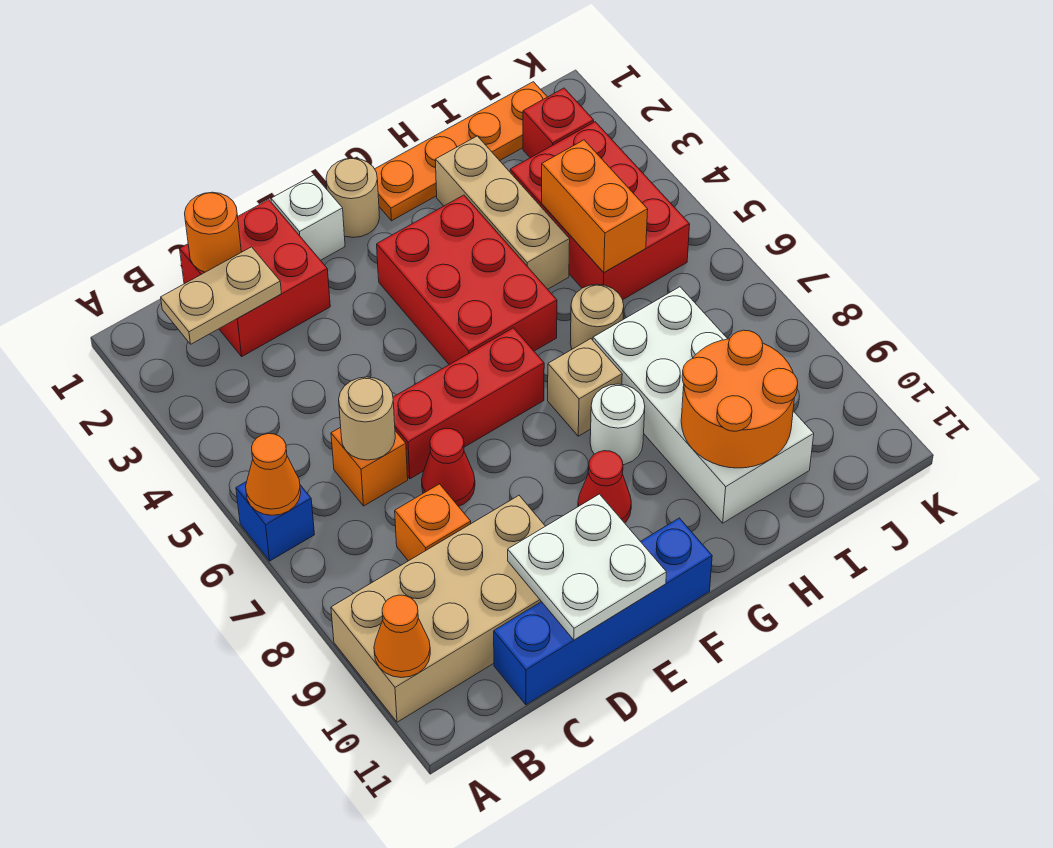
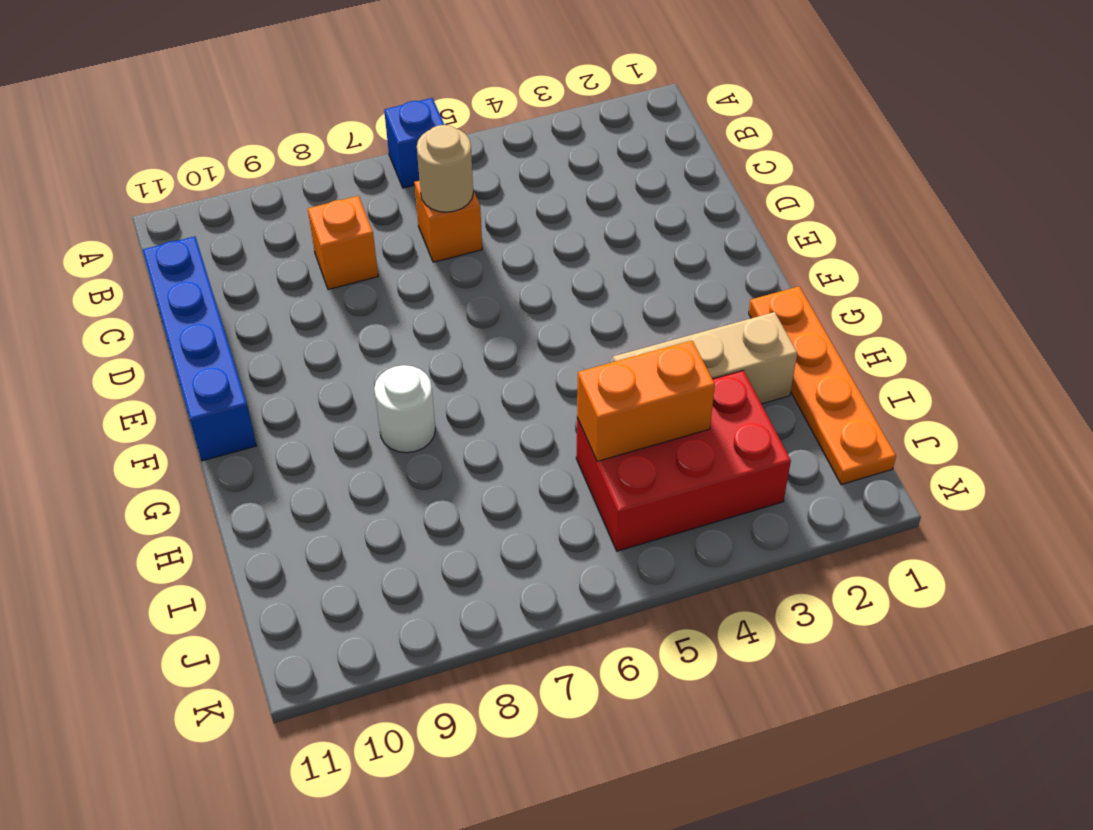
none -> tan brick A9:D10 level 1
none -> red brick C1:D2 level 1
none -> red brick D6:F6 level 1

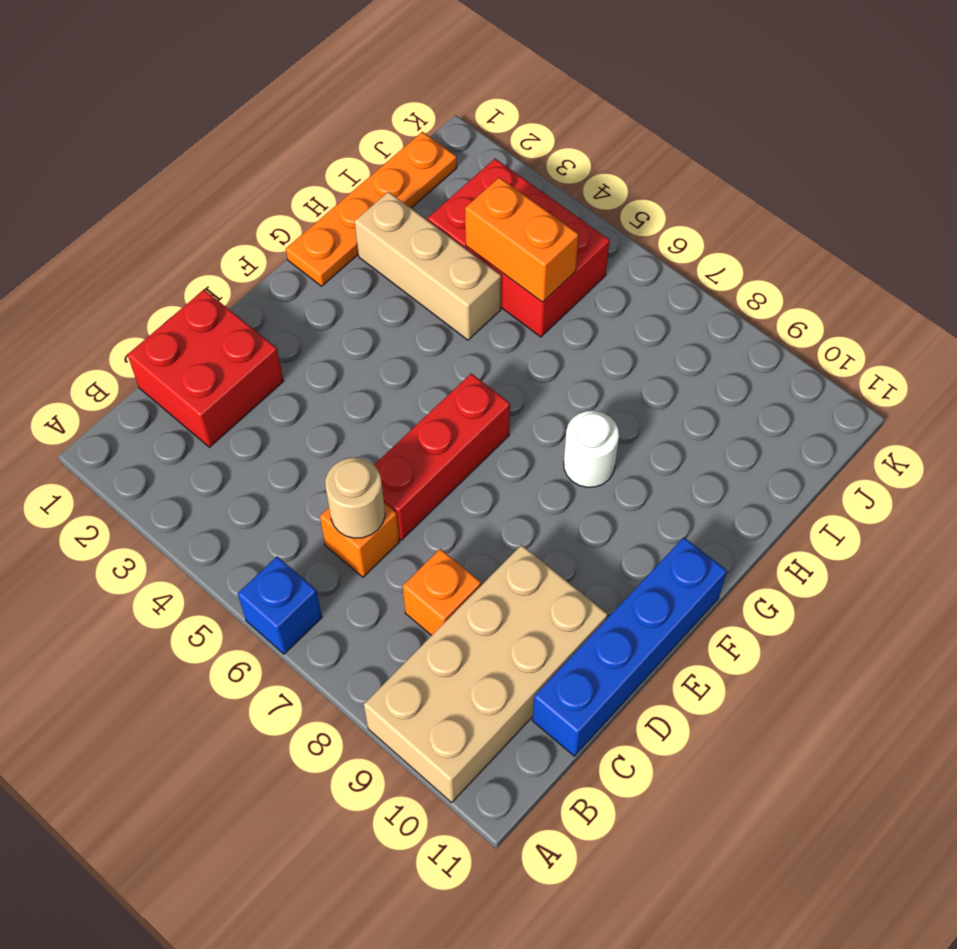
none -> red cone D7 level 1
none -> white brick E1 level 1
none -> tan round brick F1 level 1

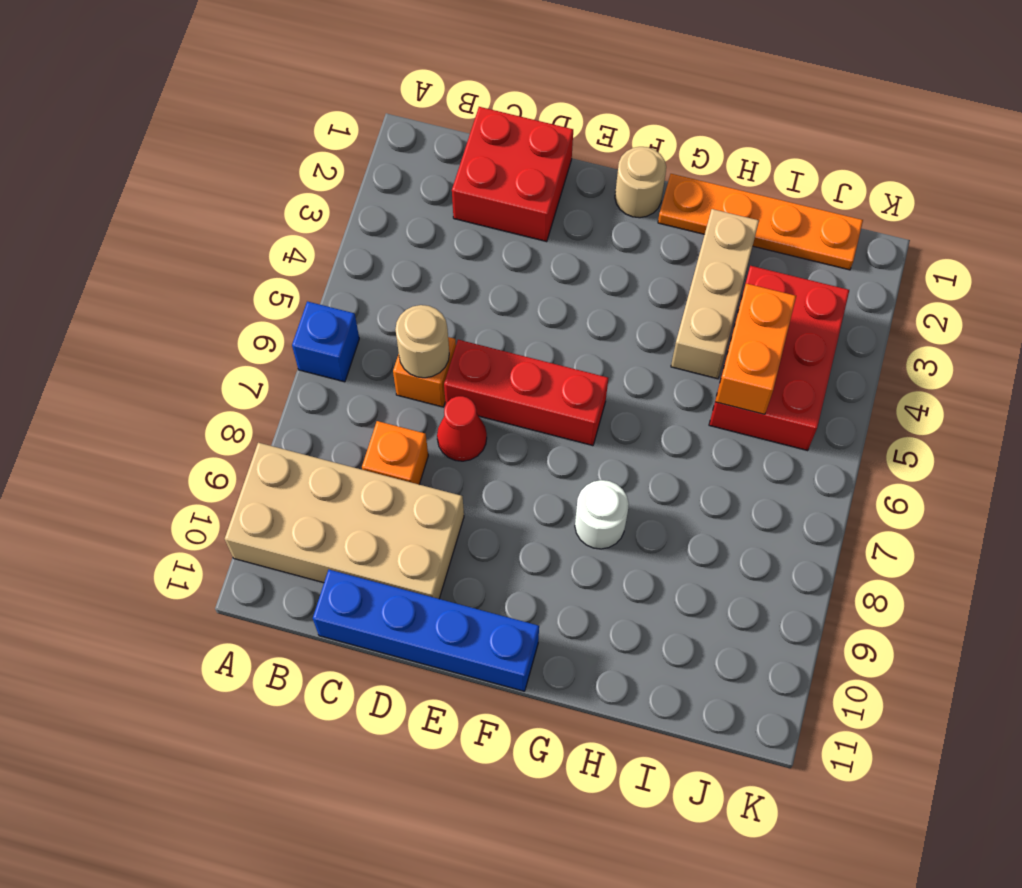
none -> white brick E1 level 1
none -> red brick F3:G5 level 1
none -> red cone F9 level 1

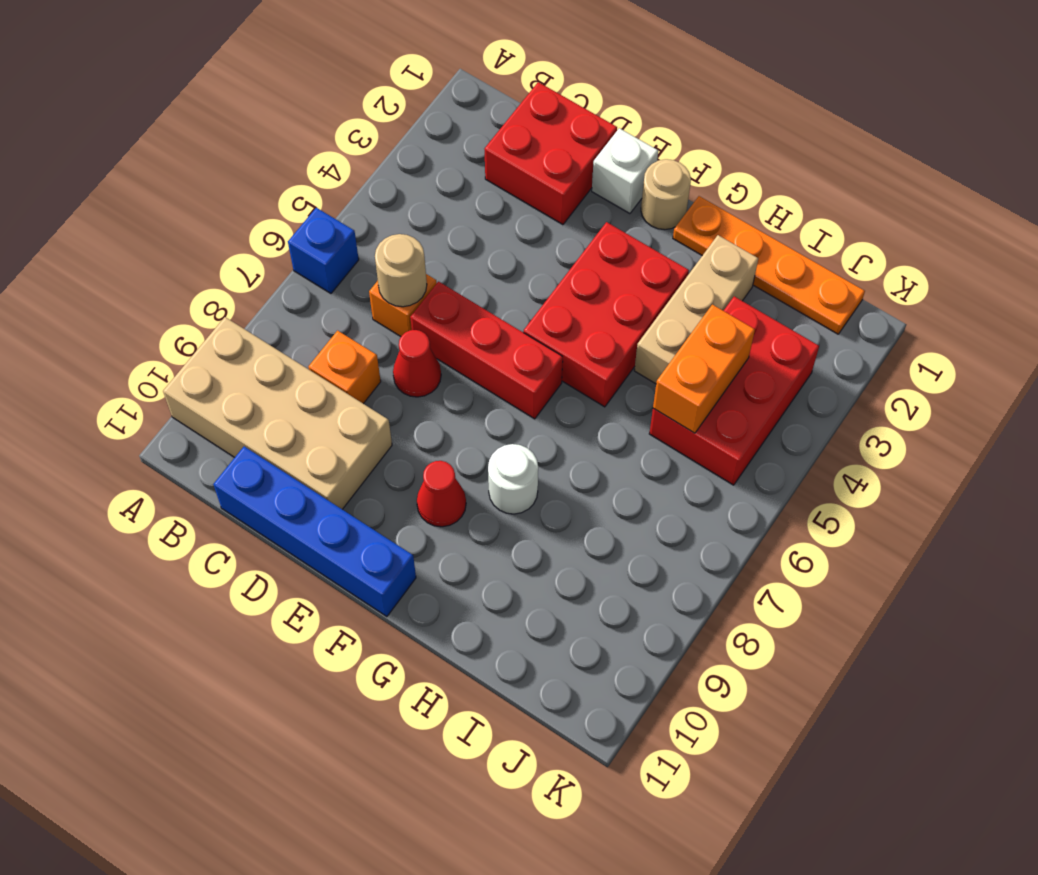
none -> tan brick G7 level 1
none -> tan round brick H6 level 1
none -> white brick H7:I10 level 1

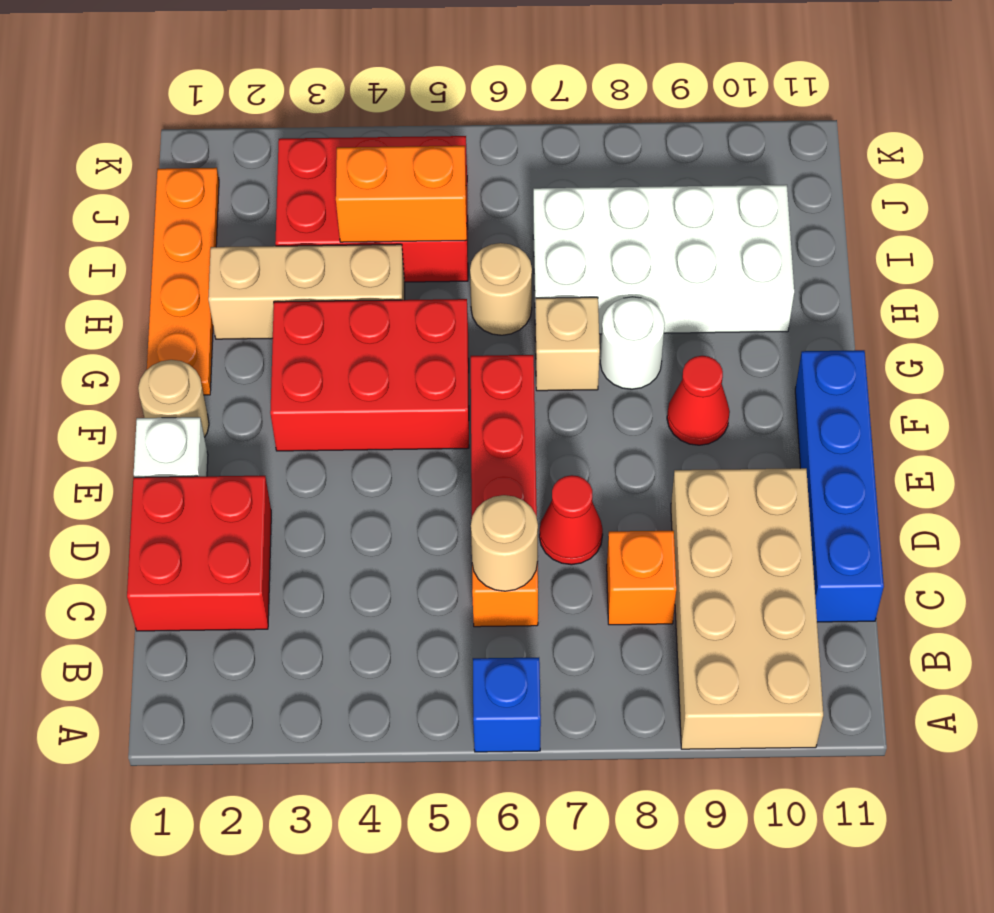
none -> red brick J2 level 1
none -> orange cone A6 level 2
none -> orange cone A10 level 2

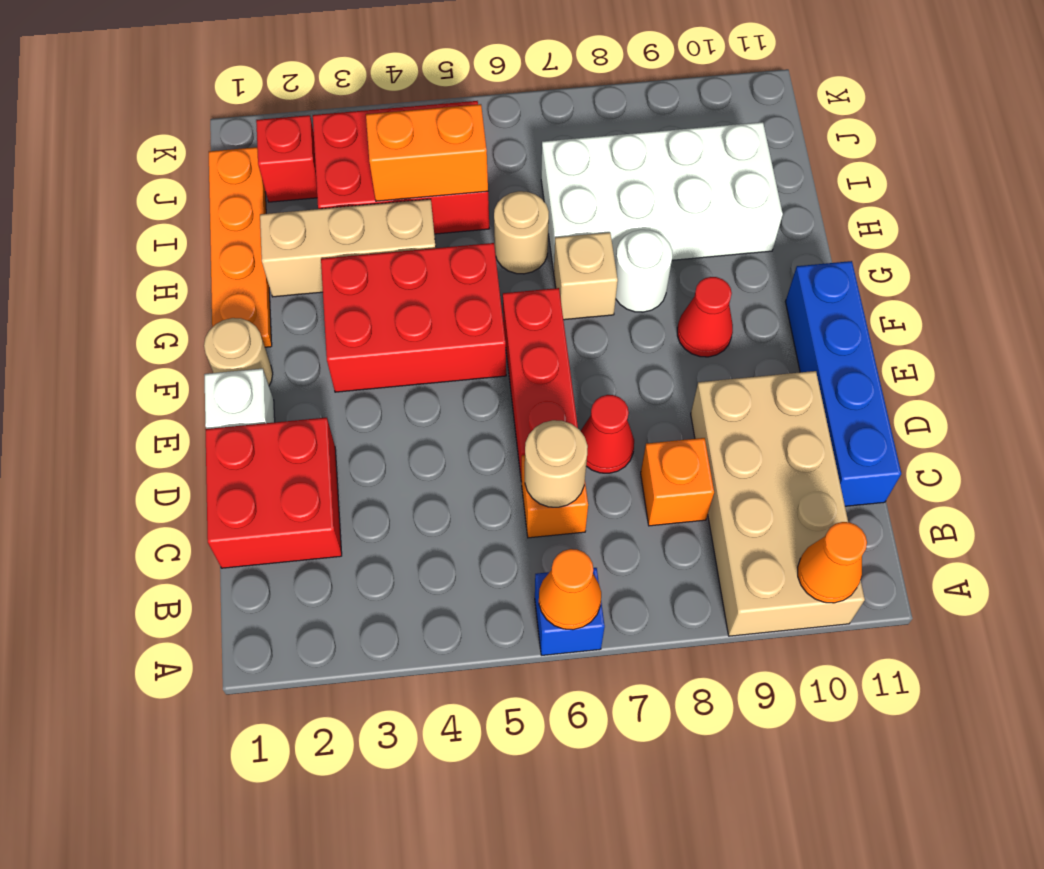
none -> tan plate B2:C2 level 2
none -> orange round brick C1 level 2
none -> white plate D10:E11 level 2

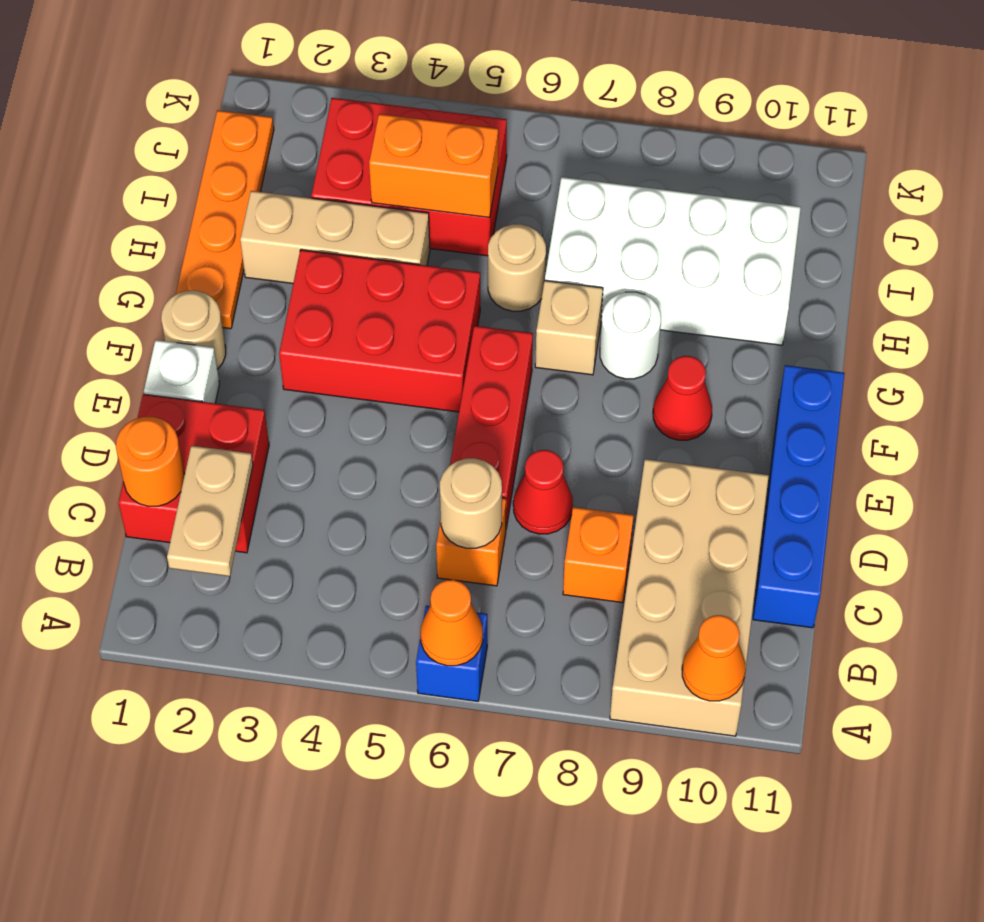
none -> red brick J2 level 1
none -> white plate D10:E11 level 2
none -> orange round brick H9:I10 level 2

